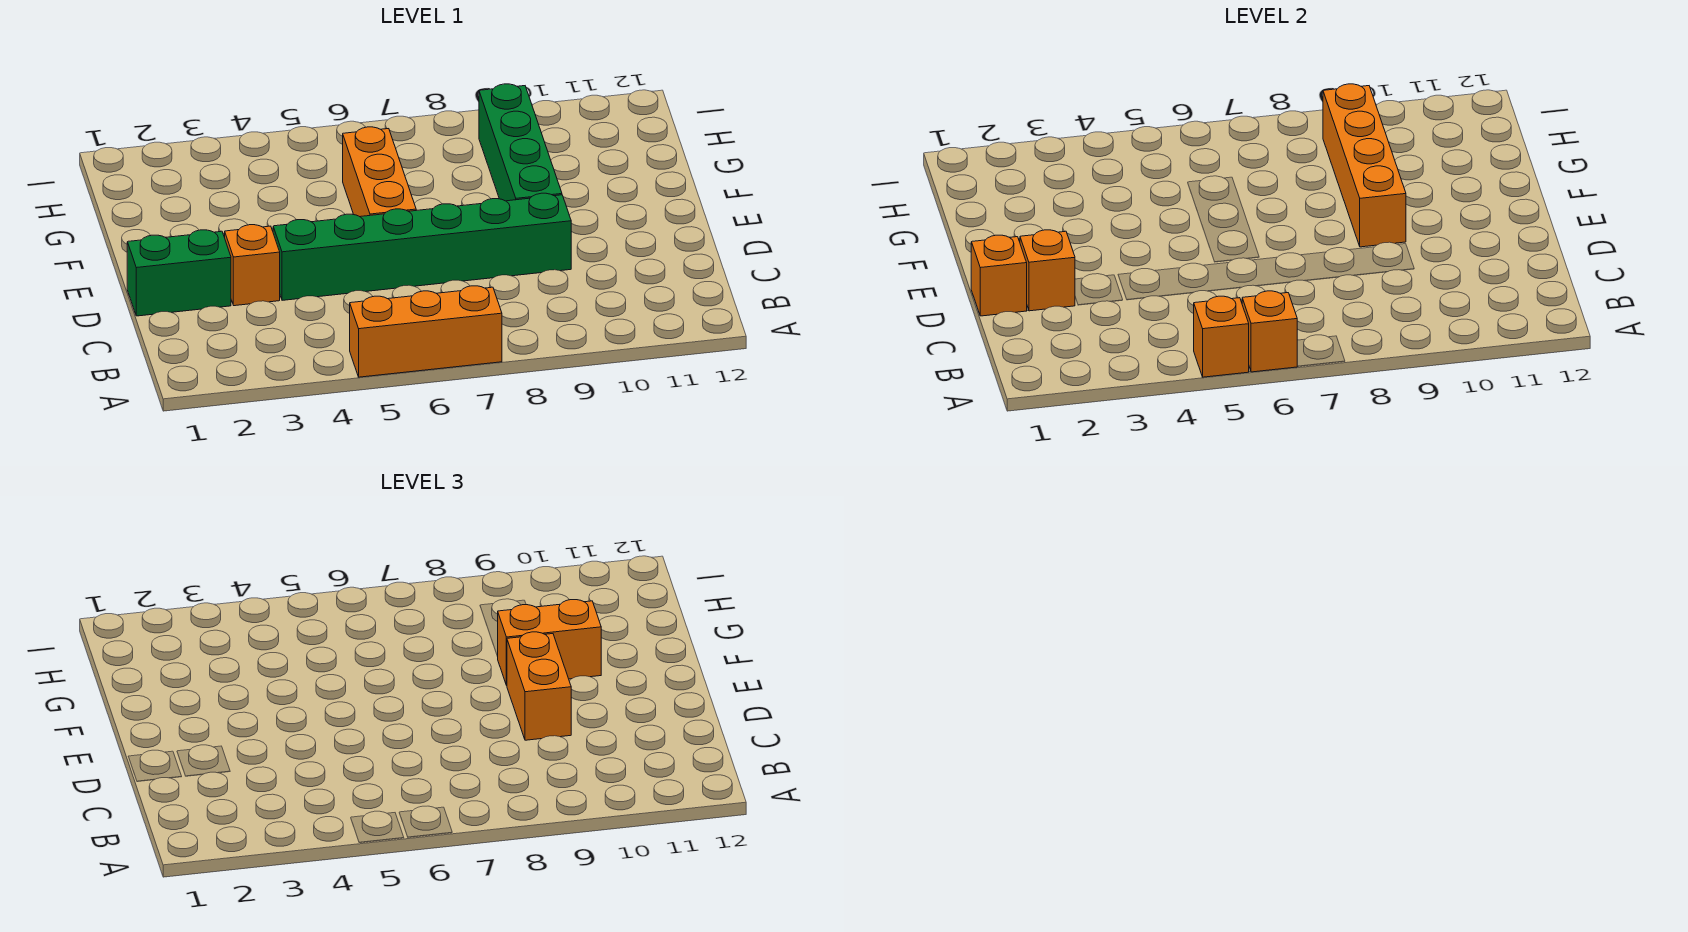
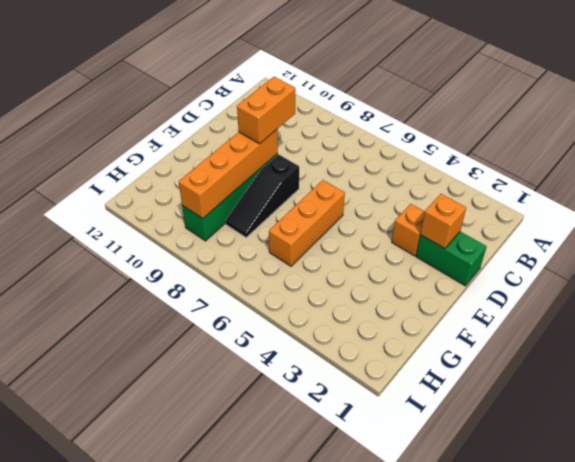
black slope E8:G8 level 1 top E -> none
none -> orange brick A5:A7 level 1
none -> green brick D4:D9 level 1
none -> orange brick A5 level 2

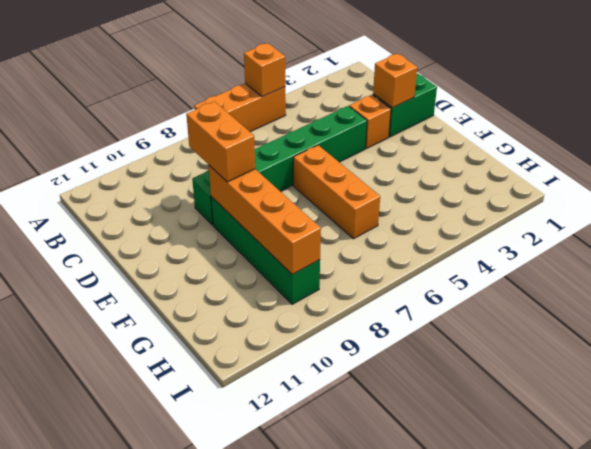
none -> orange brick A6 level 2
none -> orange brick D1 level 2
none -> orange brick F9:F10 level 3

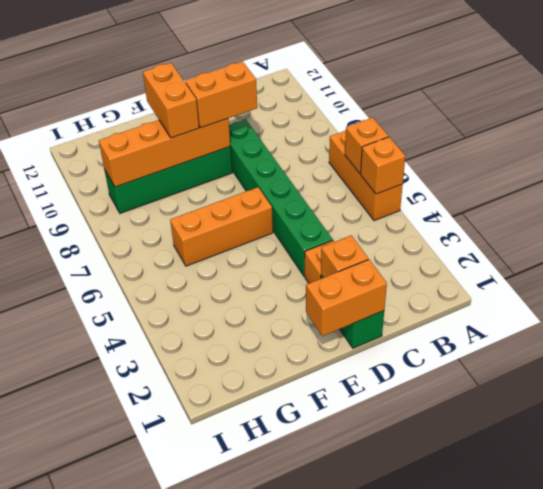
orange brick D1:E1 level 2 -> orange brick D1 level 2

